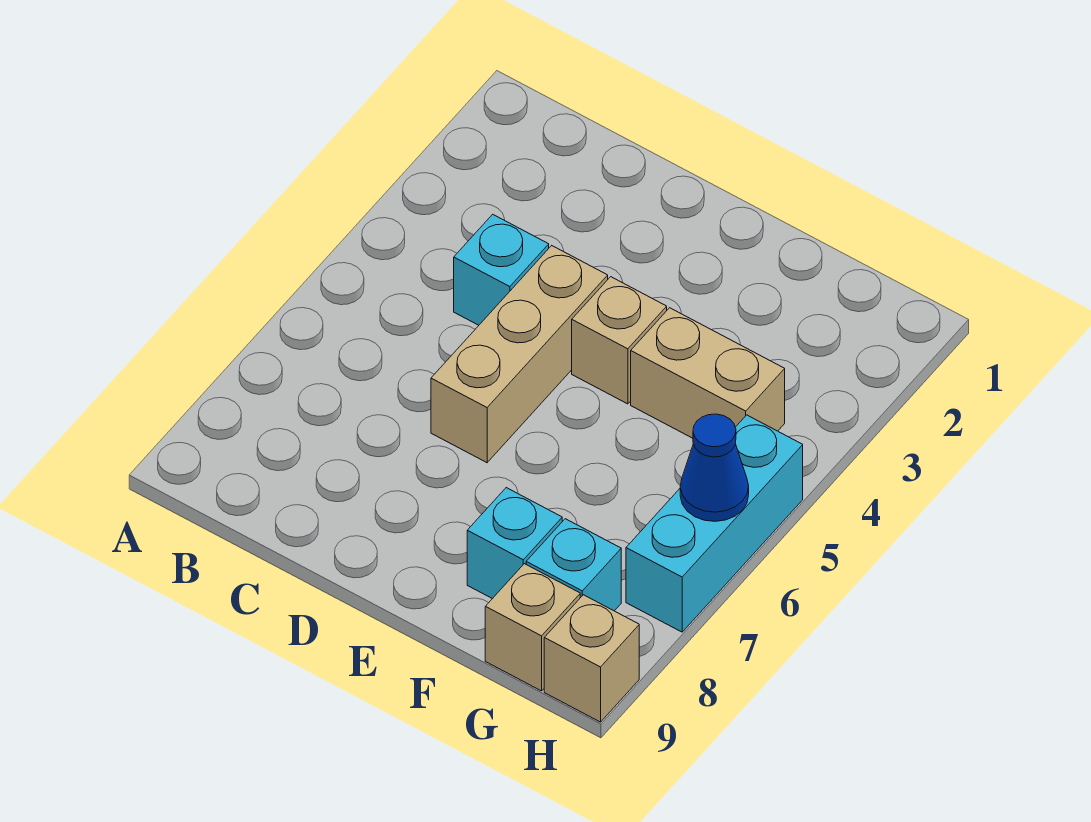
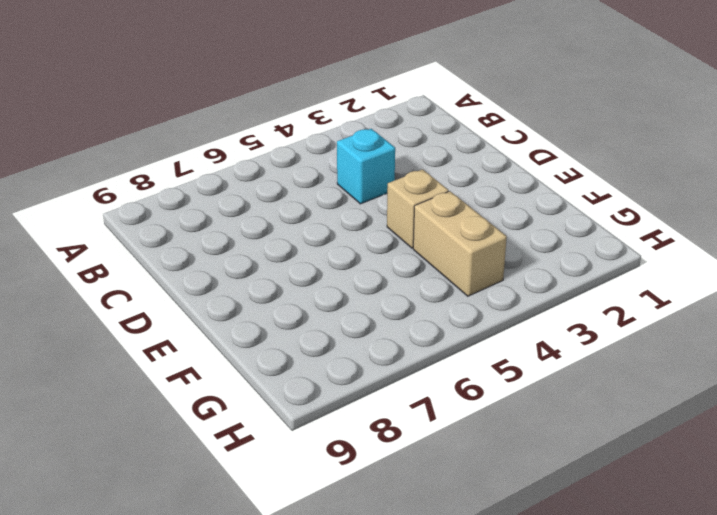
none -> tan brick D4:D6 level 1
none -> cyan brick F8 level 1

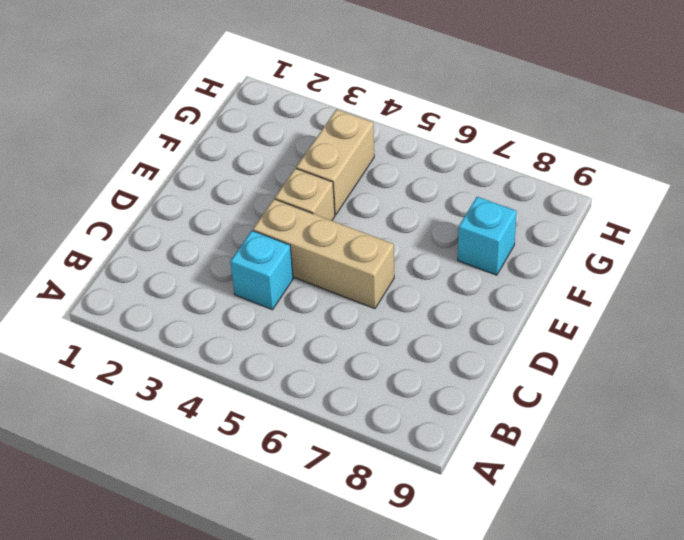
none -> cyan brick G8 level 1
none -> tan brick G9 level 1

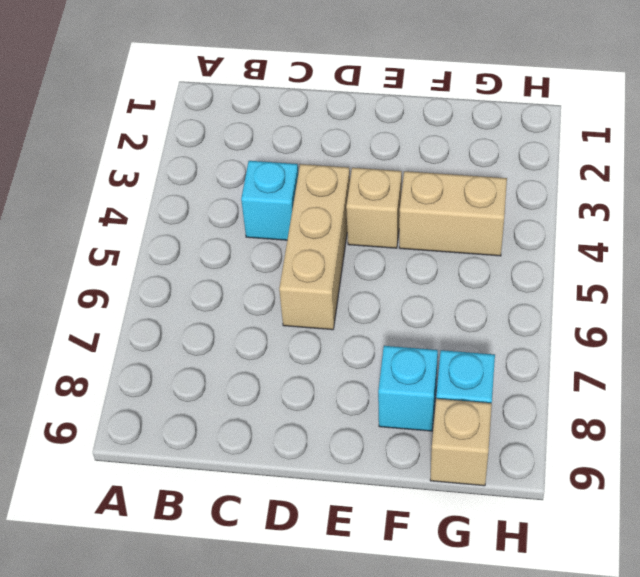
none -> cyan brick H5:H7 level 1
none -> tan brick H9 level 1

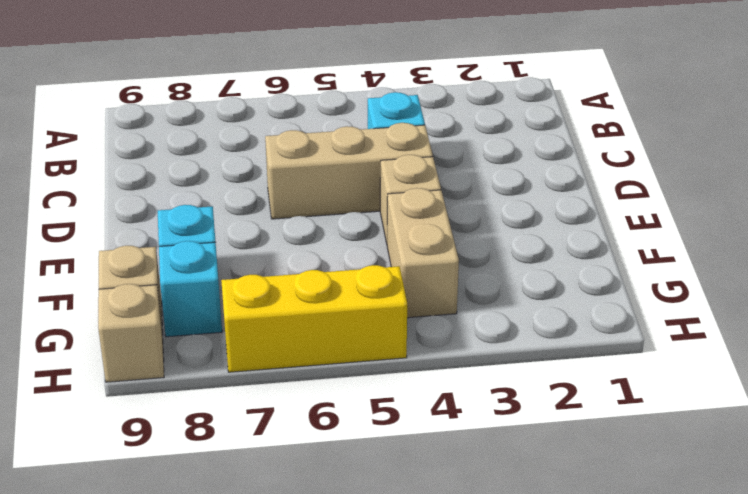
yellow brick H5:H7 level 1 -> cyan brick H5:H7 level 1
none -> blue cone H6 level 2

